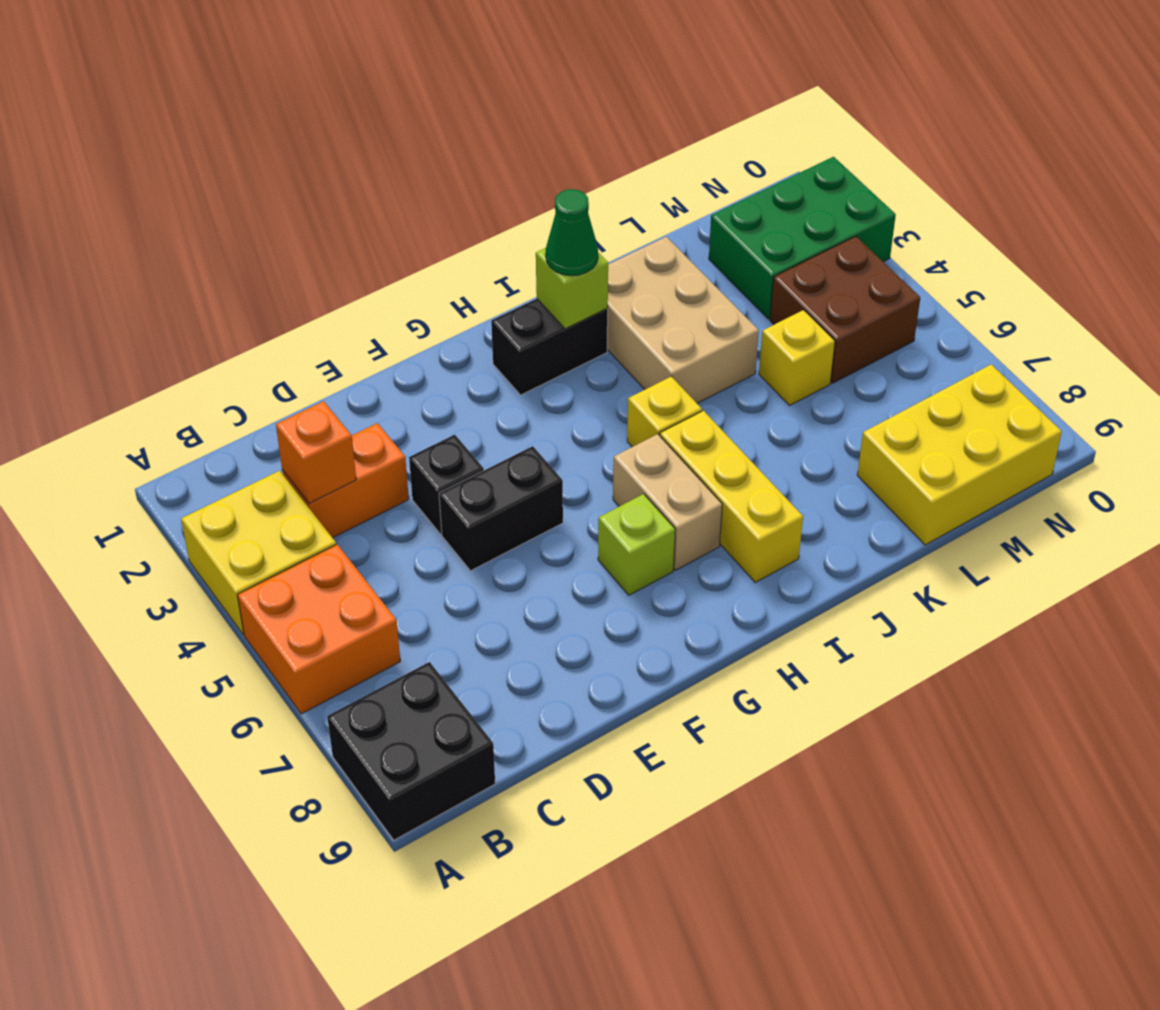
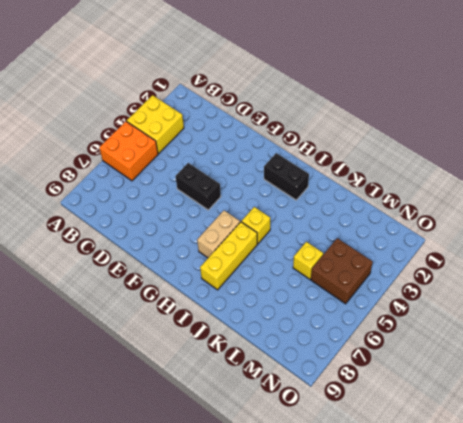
none -> black brick A8:B9 level 1
none -> orange brick C3:D3 level 1
none -> black brick E4 level 1

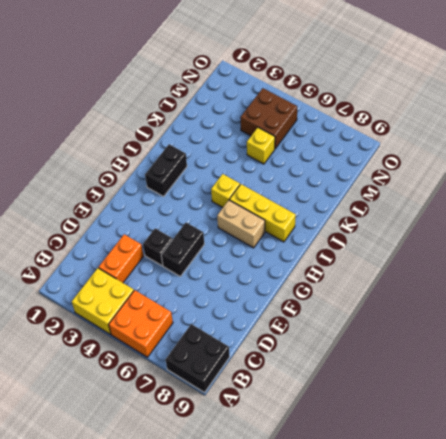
none -> lime brick G7 level 1
none -> tan brick J2:K4 level 1
none -> yellow brick L8:N9 level 1

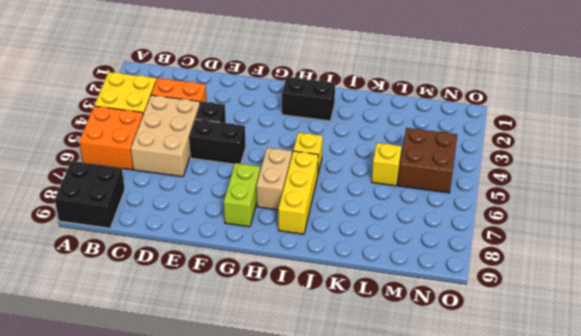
tan brick C4:D6 level 1 -> tan brick J2:K4 level 1
lime brick G7:G8 level 1 -> lime brick G7 level 1
none -> yellow brick L8:N9 level 1
none -> green brick M2:O3 level 1
none -> orange brick C3 level 2

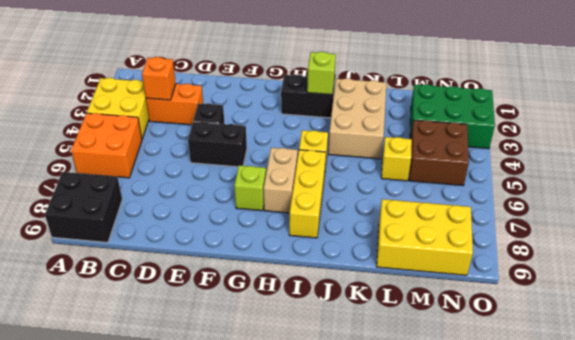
none -> green cone I2 level 3

